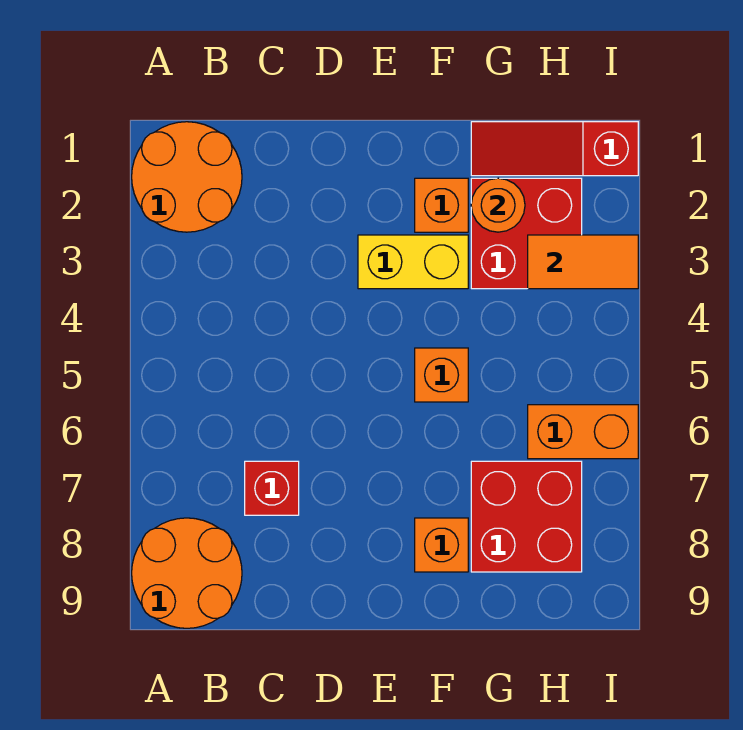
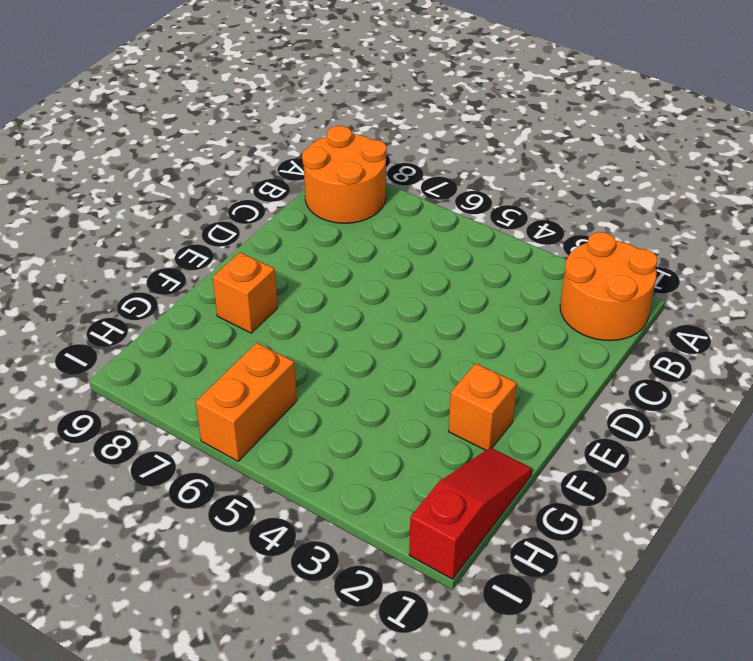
none -> red brick C7 level 1
none -> yellow brick E3:F3 level 1
none -> orange brick F5 level 1

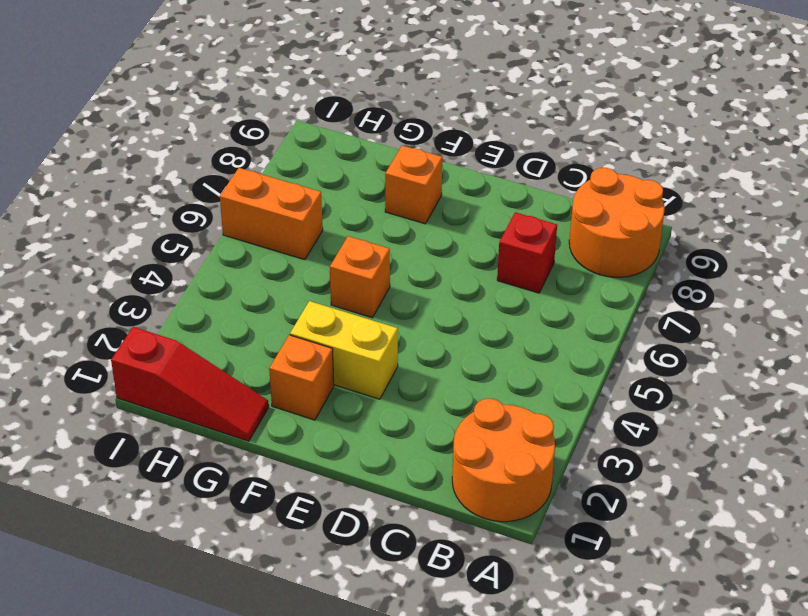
none -> red brick G2:H3 level 1
none -> red brick G7:H8 level 1
none -> orange round brick G2 level 2

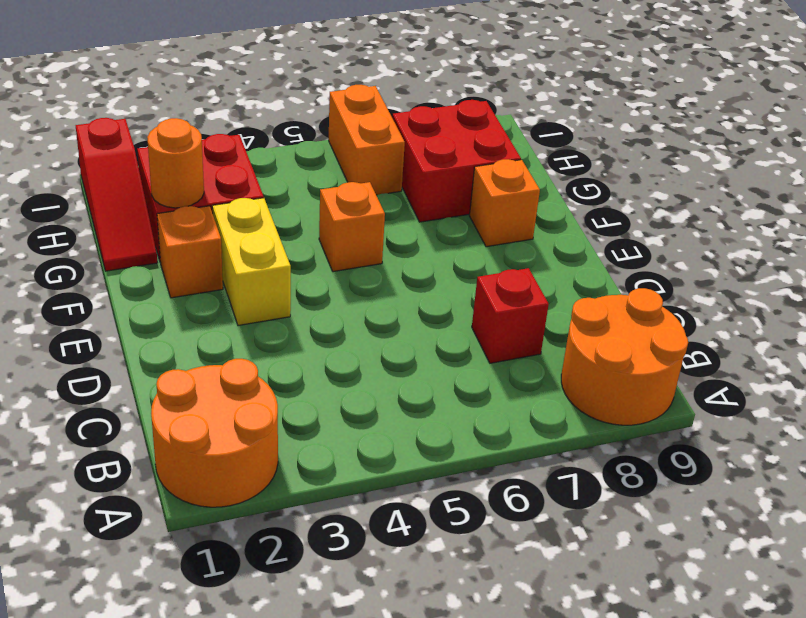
none -> orange tile H3:I3 level 2

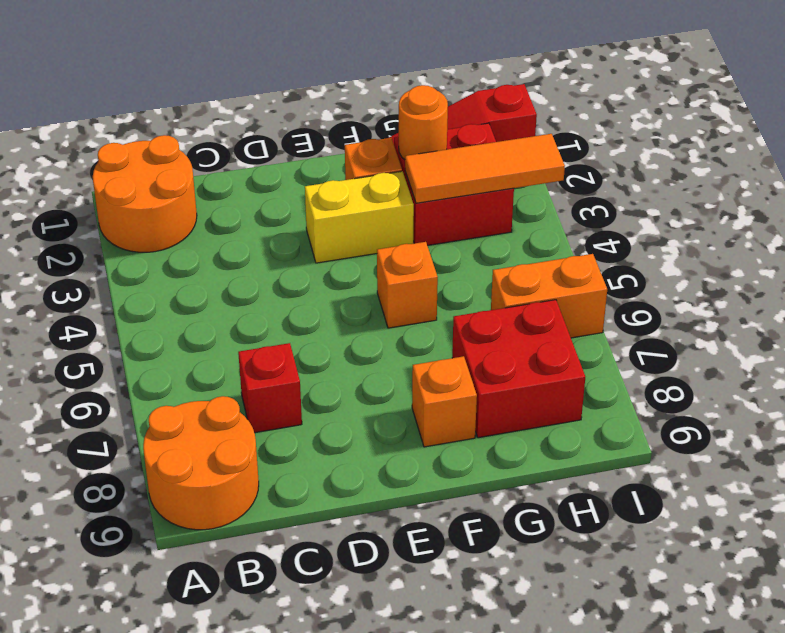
orange tile G3:I3 level 2 -> orange tile H3:I3 level 2

